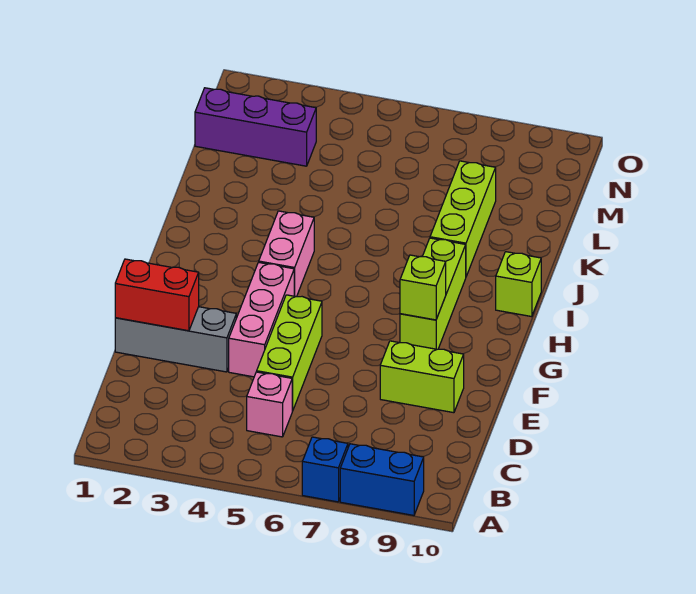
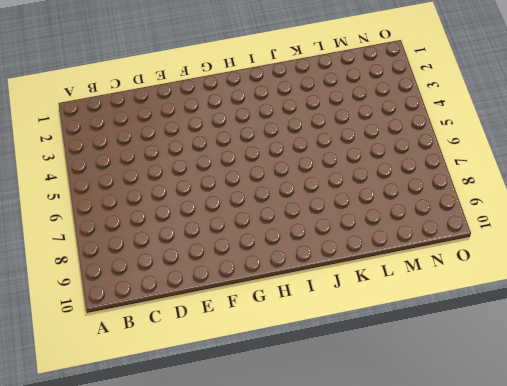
none -> blue brick A7 level 1
none -> blue brick A8:A9 level 1
none -> pink brick C5 level 1

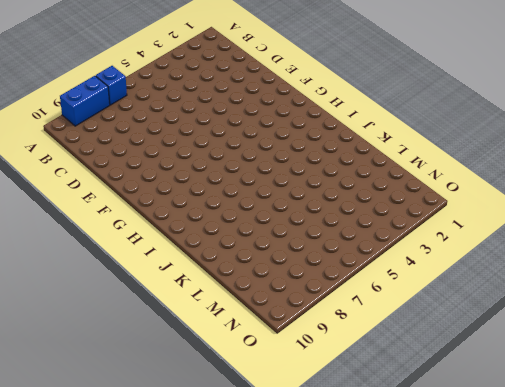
none -> pink brick C5 level 1
none -> lime brick D5:F5 level 1
none -> grey brick E1:E3 level 1

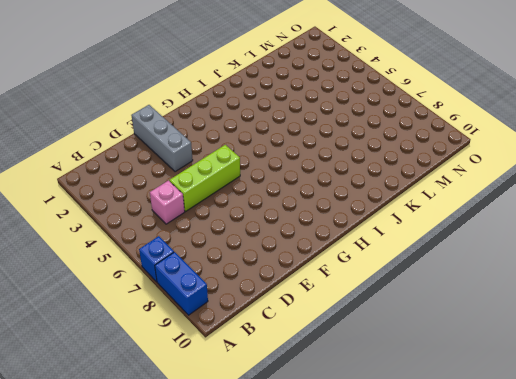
none -> pink brick E4:G4 level 1
none -> lime brick E8:E9 level 1
none -> lime brick G8:I8 level 1

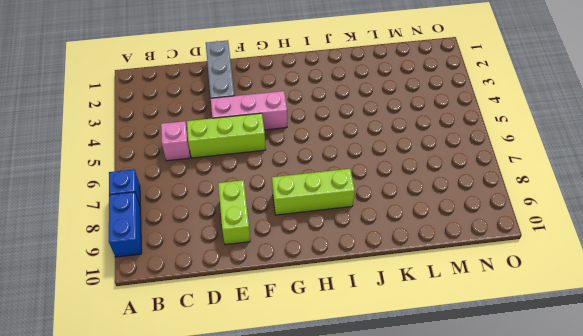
none -> pink brick H4:I4 level 1
none -> lime brick I10 level 1
none -> lime brick J8:L8 level 1

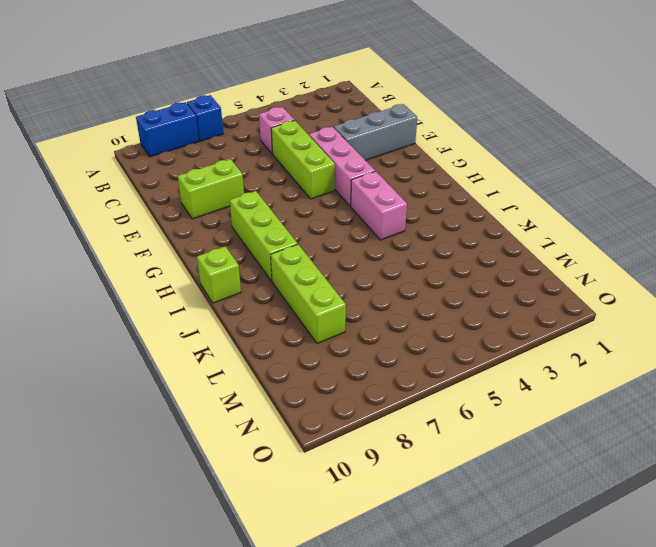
none -> purple brick M1:M3 level 1
none -> red brick E1:E2 level 2
none -> lime brick G8 level 2

